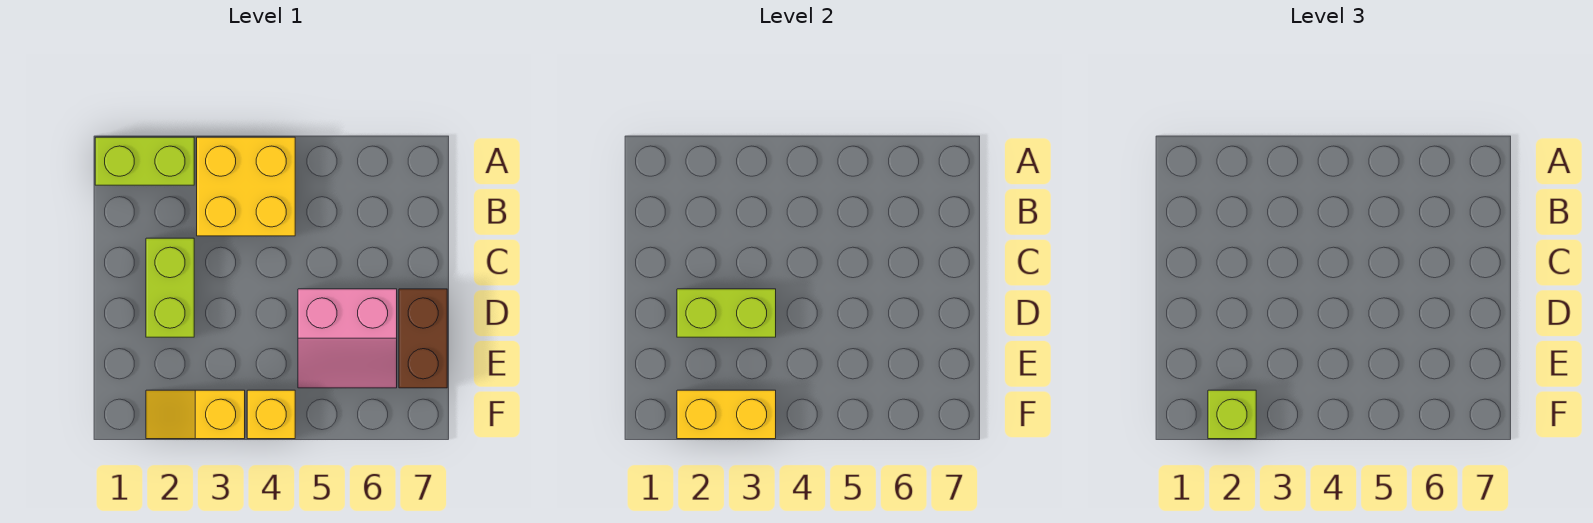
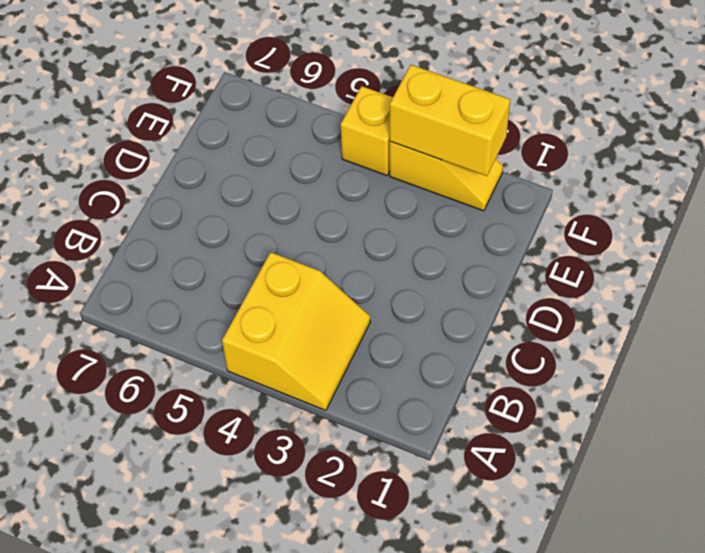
yellow slope A3:B4 level 1 top 4 -> yellow brick A3:B4 level 1
none -> lime brick A1:A2 level 1
none -> lime brick C2:D2 level 1

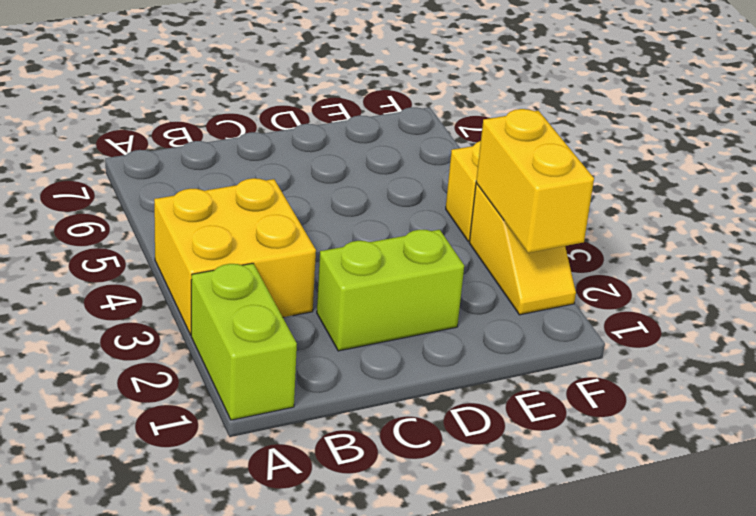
none -> pink slope D5:E6 level 1 top D
none -> brown brick D7:E7 level 1

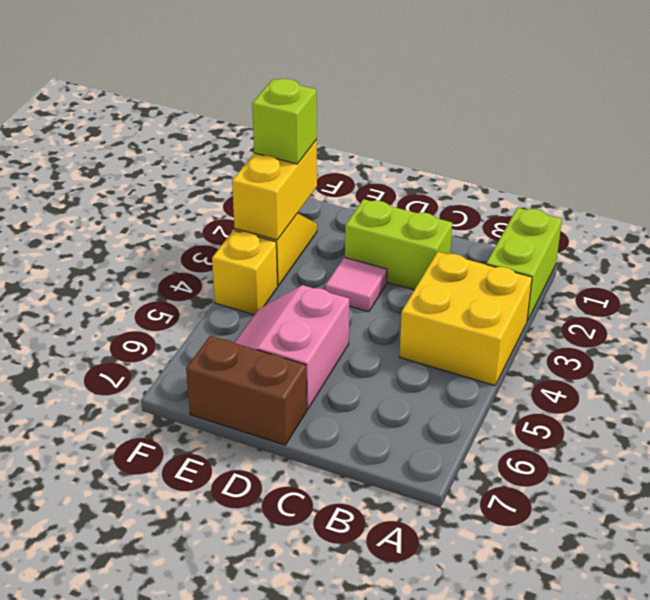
pink tile D3 level 1 -> none
none -> lime brick D2:D3 level 2

